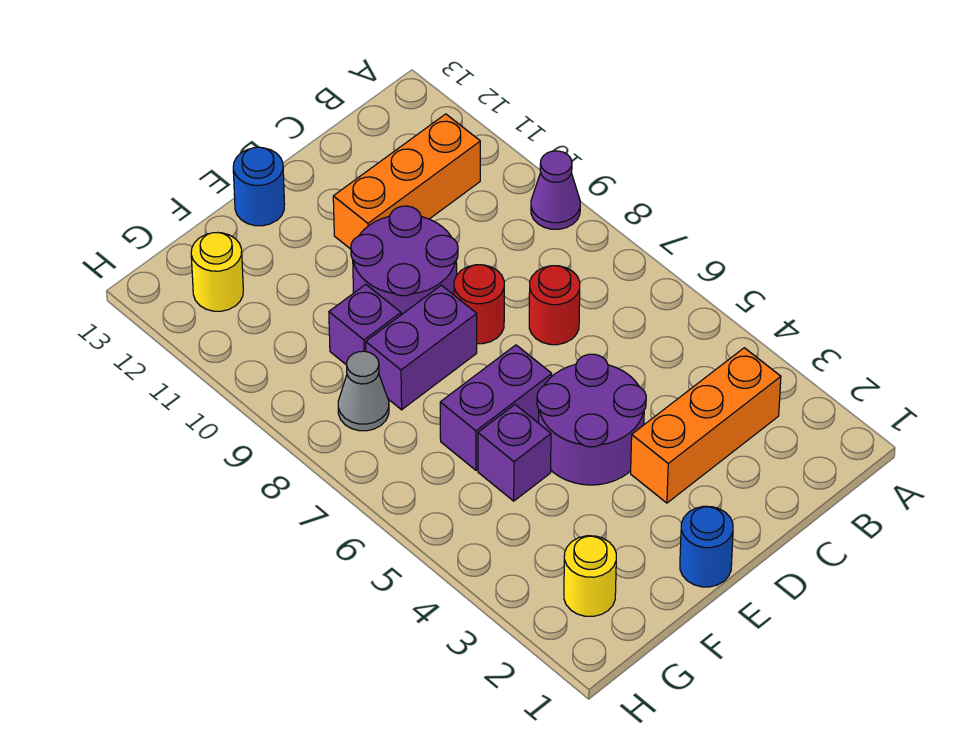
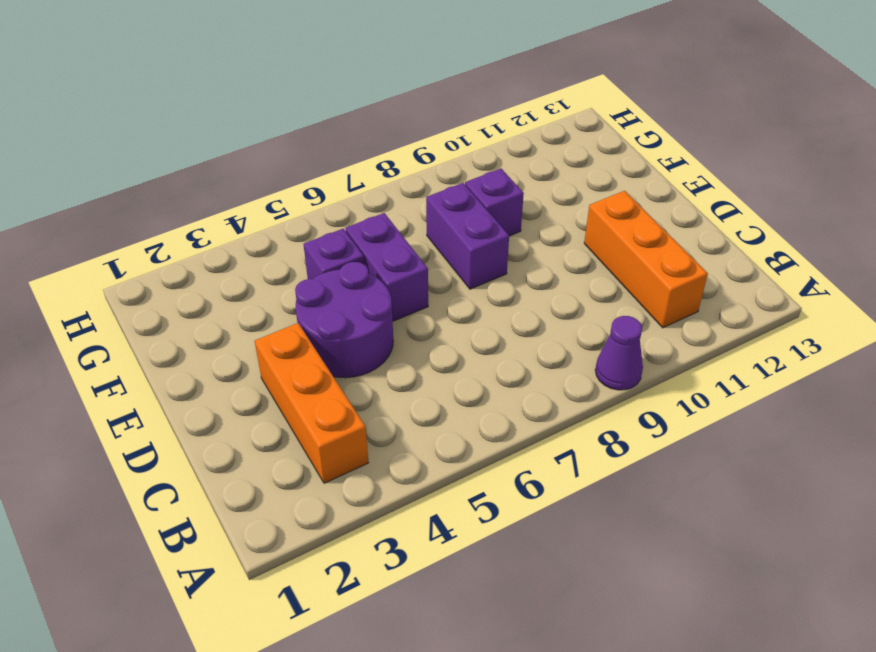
none -> red round brick C7 level 1
none -> red round brick D8 level 1
none -> purple round brick D9:E10 level 1

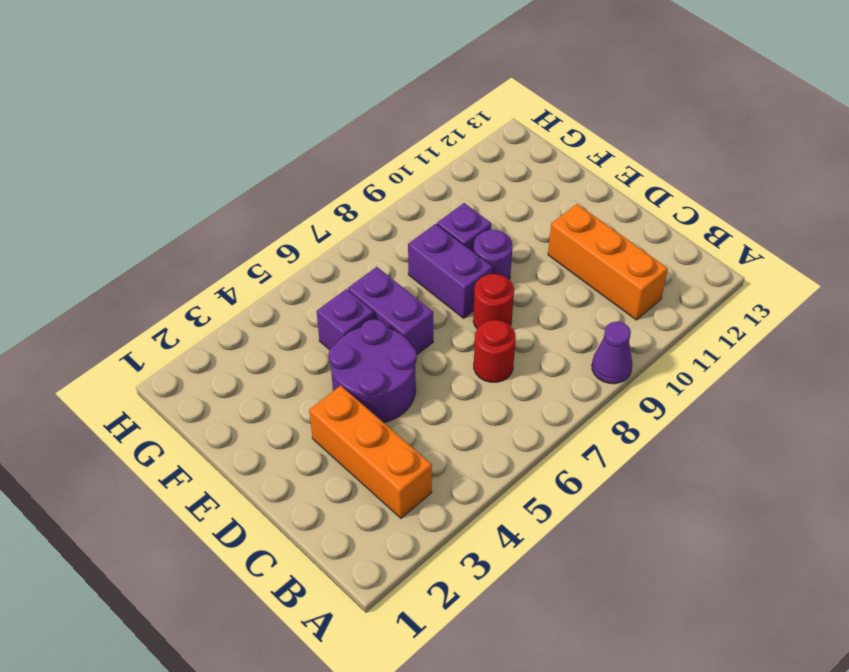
purple round brick E9 level 1 -> purple round brick D9:E10 level 1
none -> blue round brick E1 level 1
none -> blue round brick E13 level 1
none -> yellow round brick G2 level 1

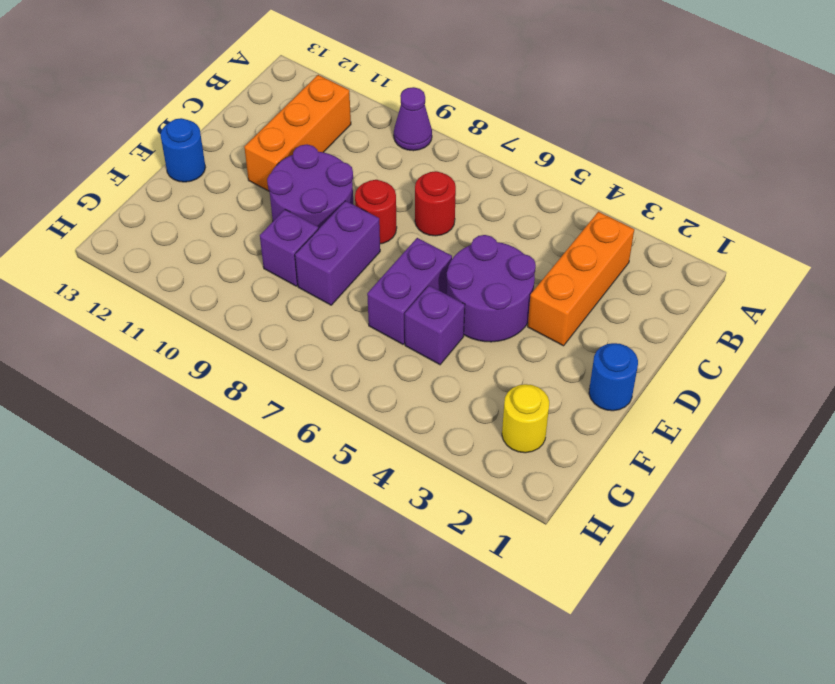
none -> grey cone G8 level 1
none -> yellow round brick G12 level 1

